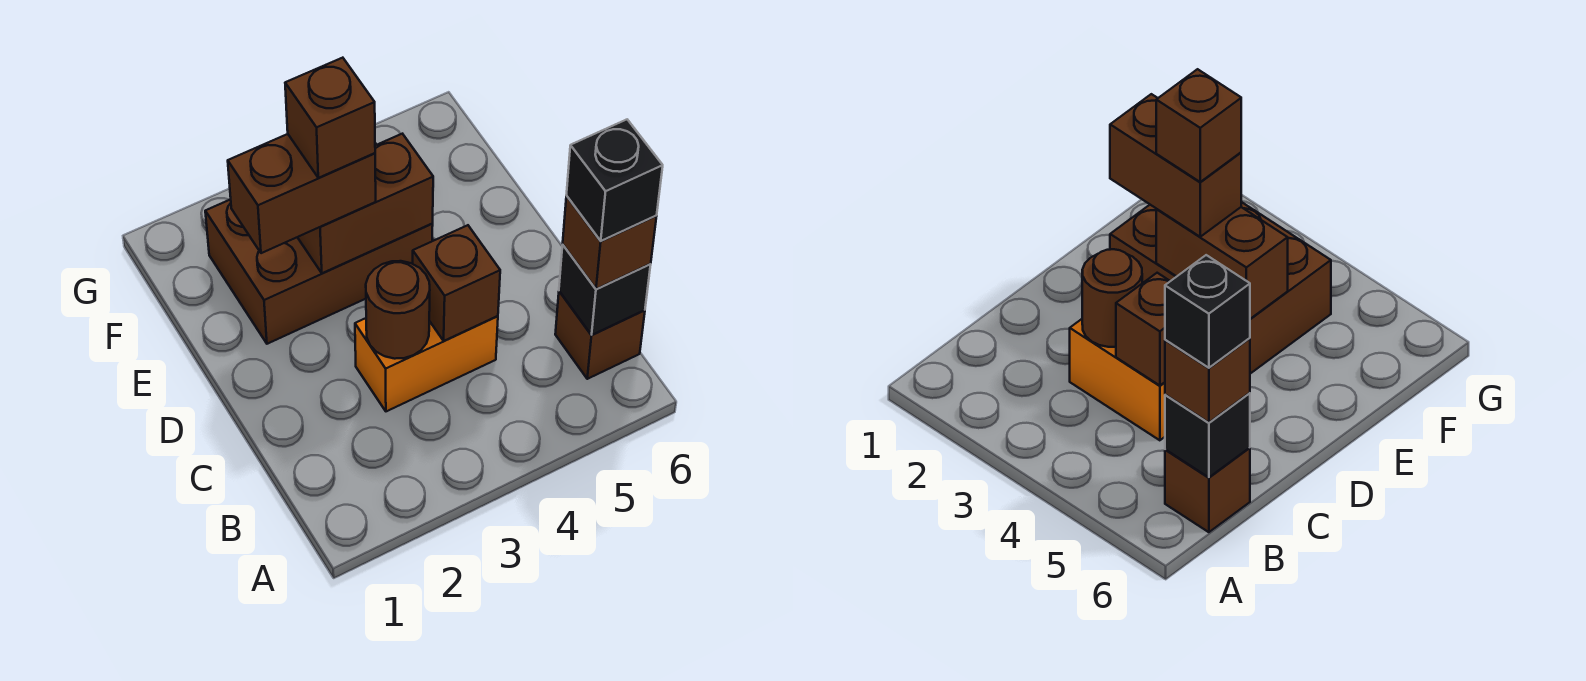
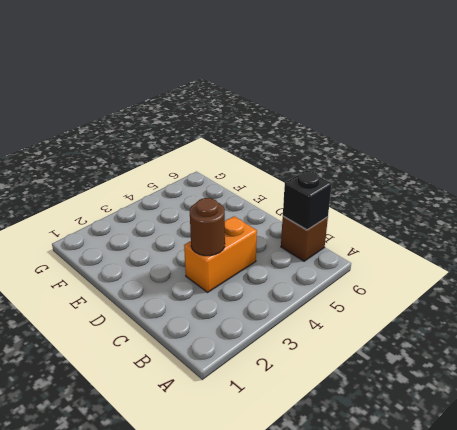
none -> brown brick E2:F4 level 1
none -> brown brick C4 level 2

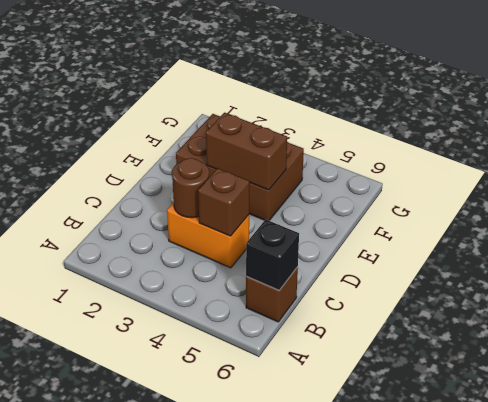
none -> brown brick B6 level 3
none -> brown brick E2:E3 level 3

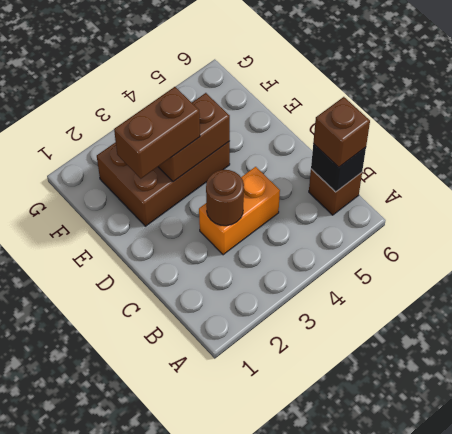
none -> brown brick C4 level 2
none -> black brick B6 level 4

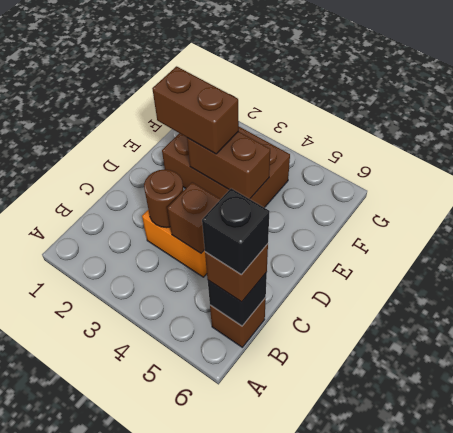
none -> brown brick E3 level 4

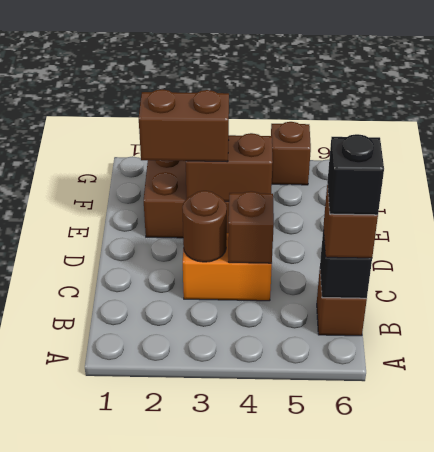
brown brick G5 level 1 -> brown brick E3 level 4

